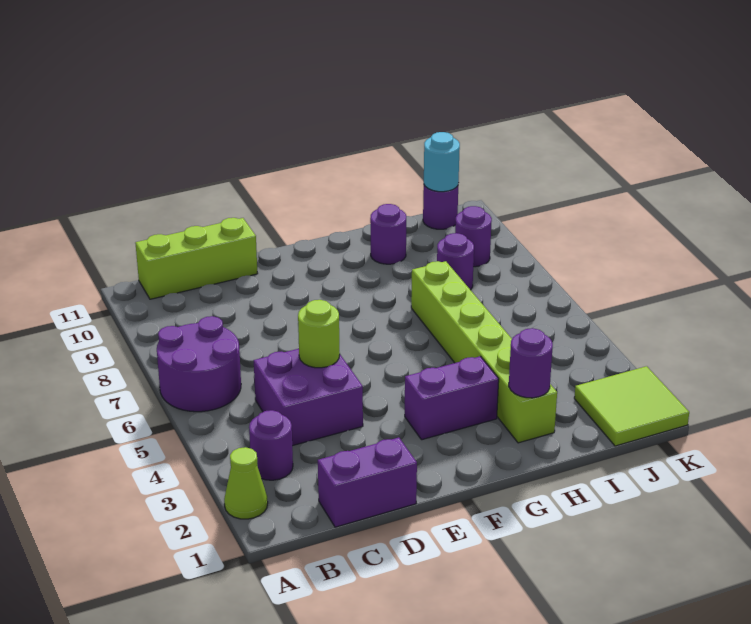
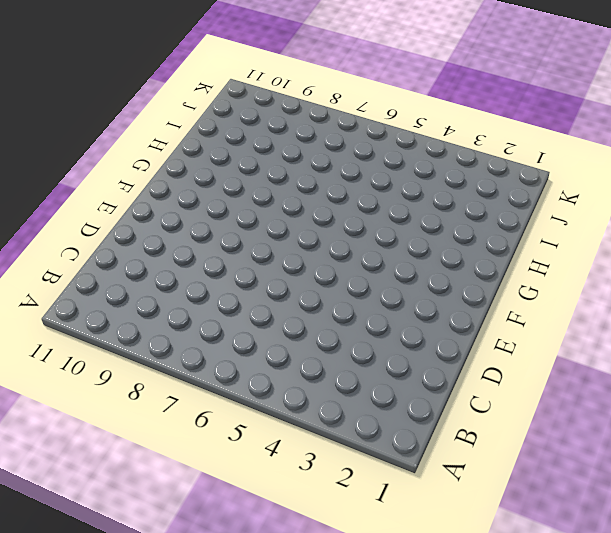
none -> lime cone A2 level 1
none -> purple round brick A6:B7 level 1
none -> purple round brick B3 level 1

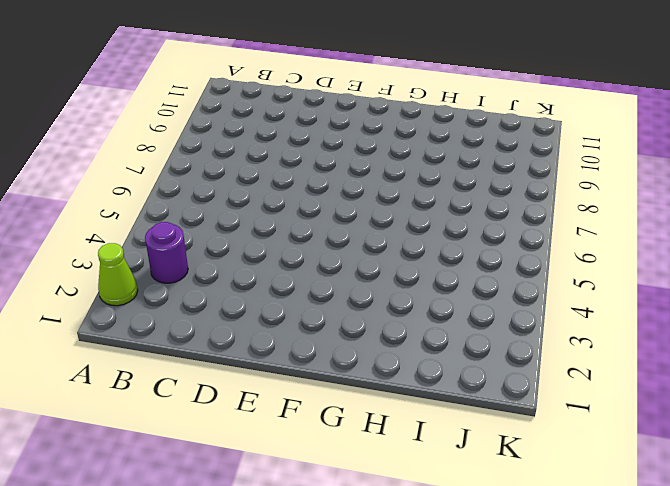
none -> purple round brick A6:B7 level 1
none -> lime brick B11:D11 level 1
none -> purple brick C1:D1 level 1

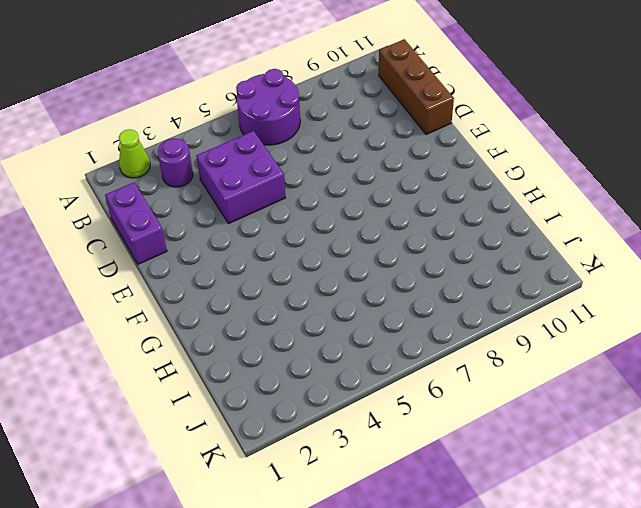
brown brick B11:D11 level 1 -> lime brick B11:D11 level 1
none -> purple brick F3:G3 level 1
none -> lime brick H2:H7 level 1
none -> purple round brick H10 level 1

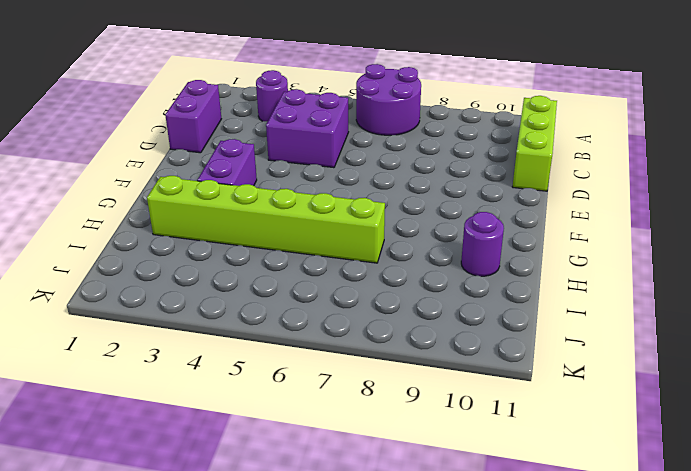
none -> lime cone A2 level 1
none -> purple round brick I8 level 1
none -> lime tile J1:K2 level 1

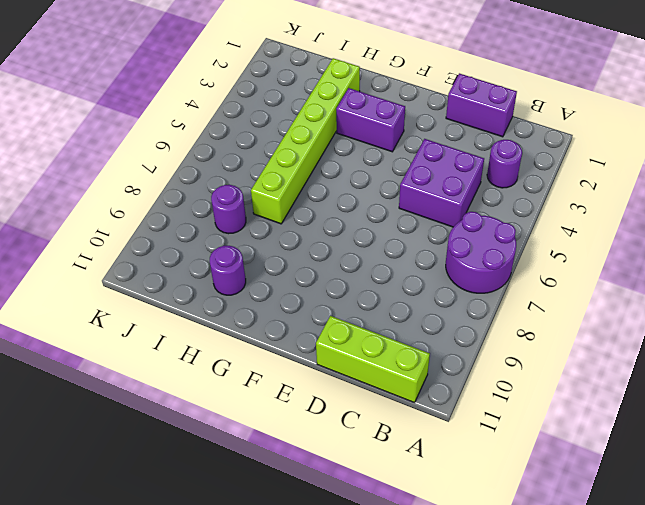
none -> lime cone A2 level 1
none -> lime tile J1:K2 level 1
none -> purple round brick J9 level 1

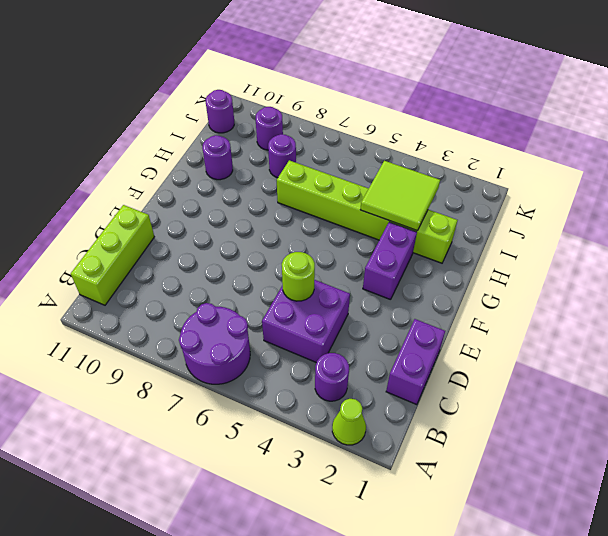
lime tile H3:I4 level 2 -> lime tile J1:K2 level 1
none -> purple round brick H2 level 2
none -> cyan round brick J11 level 2

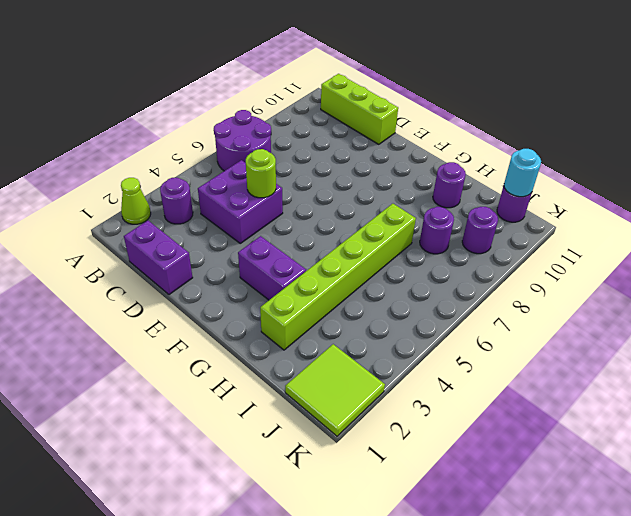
none -> purple round brick H2 level 2

